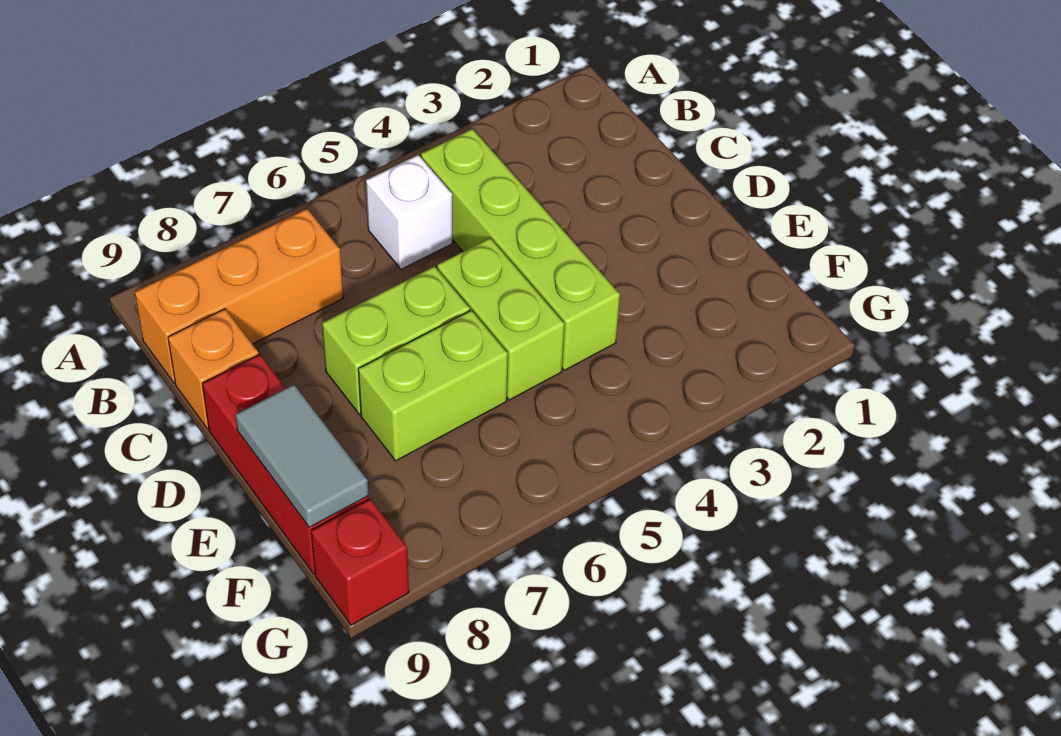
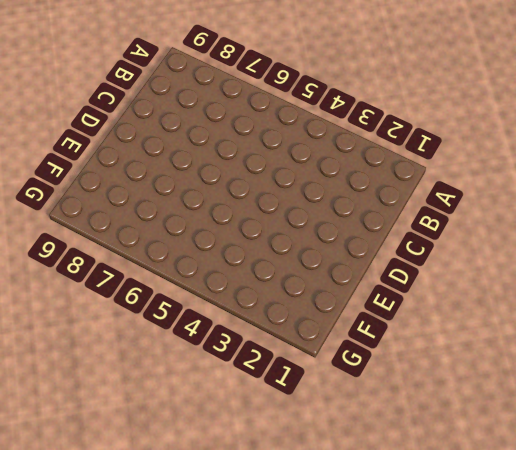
none -> lime brick B4:E4 level 1
none -> white brick B5 level 1

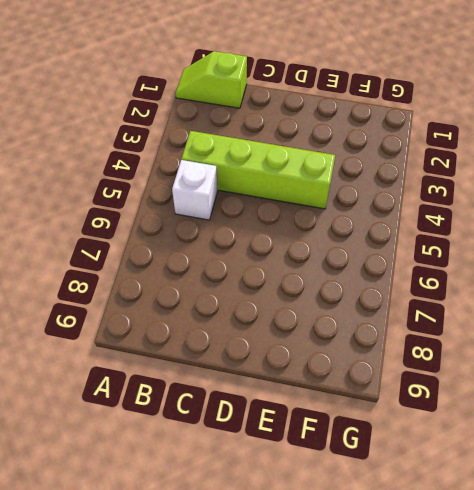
lime slope A1:B1 level 1 top B -> none
none -> orange brick B7:B9 level 1
none -> orange brick C9 level 1

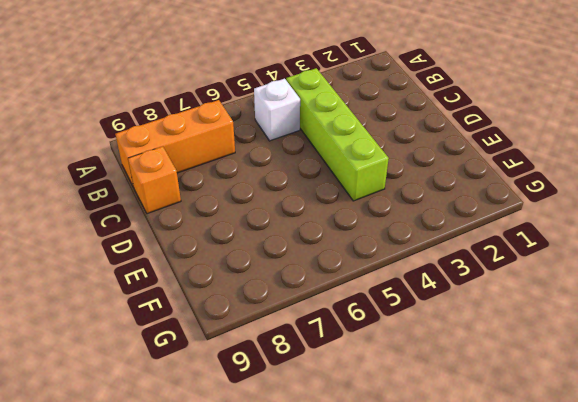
none -> lime brick D5:E5 level 1
none -> lime brick D6:D7 level 1

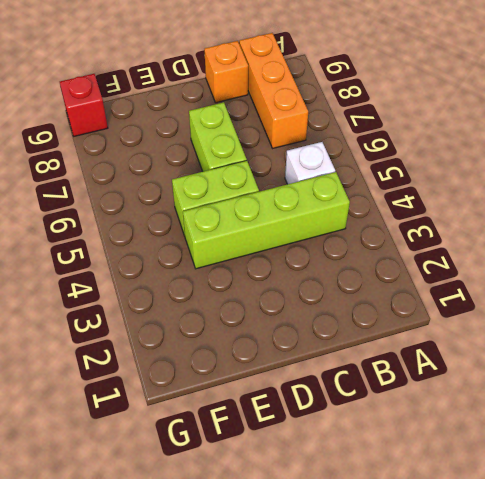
none -> red brick D9:F9 level 1
none -> lime brick E6:E7 level 1

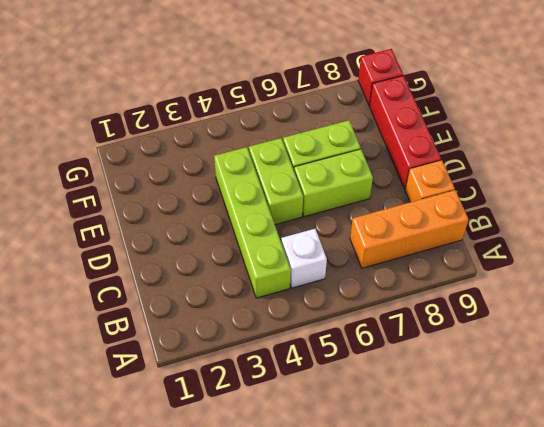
none -> grey tile E9:F9 level 2

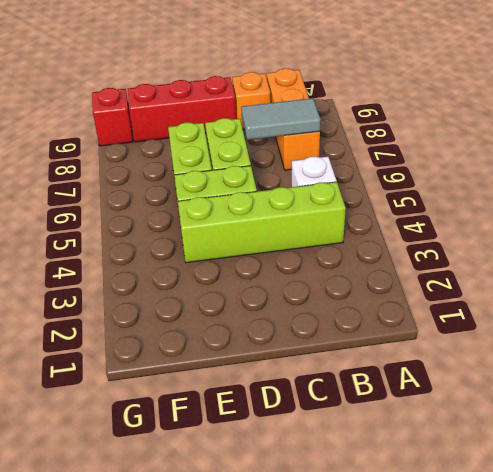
grey tile B7:C7 level 2 -> grey tile E9:F9 level 2

